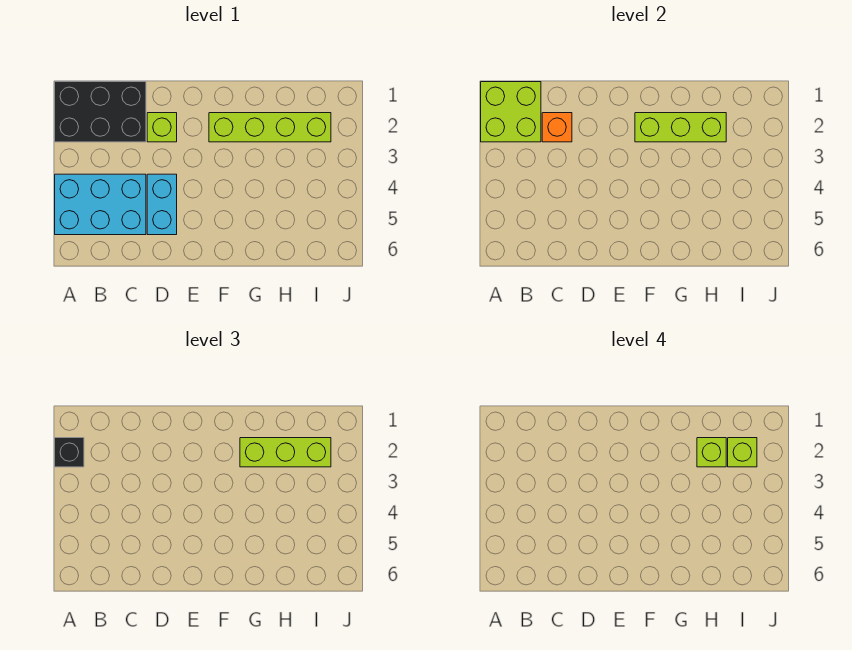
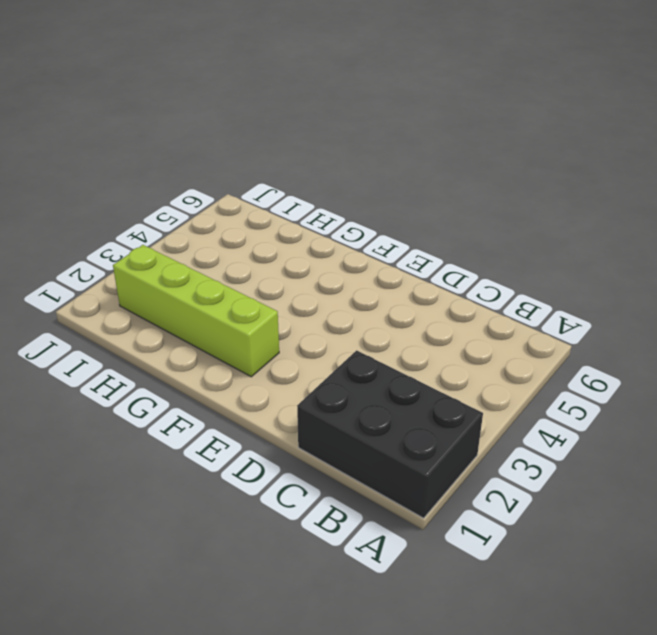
none -> cyan brick A4:C5 level 1
none -> lime brick D2 level 1
none -> cyan brick D4:D5 level 1

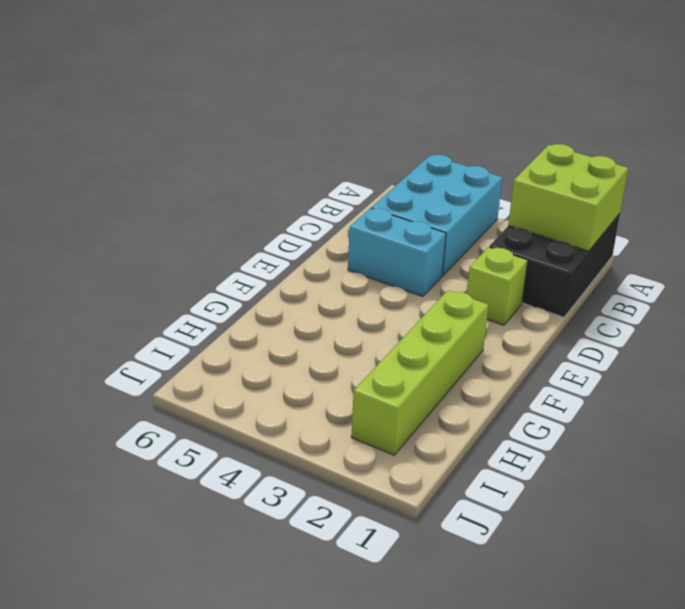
none -> orange brick C2 level 2
none -> lime brick F2:H2 level 2
none -> black brick A2 level 3

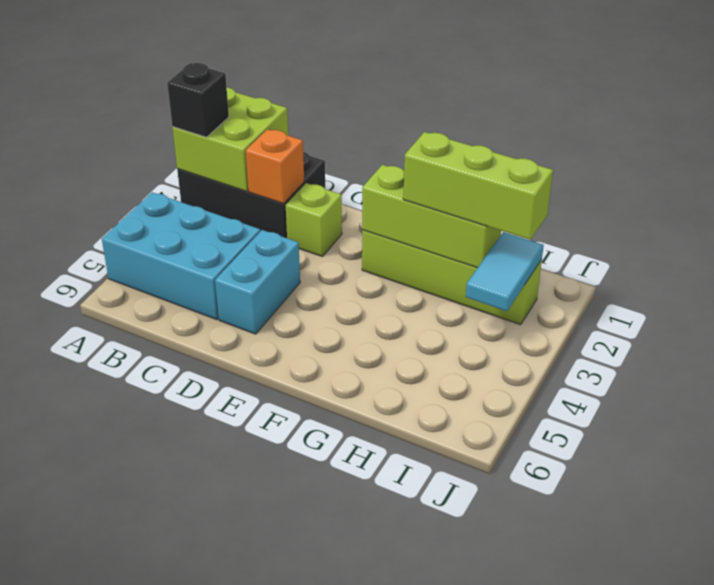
cyan tile I2:I3 level 2 -> none
none -> lime brick H2 level 4
none -> lime brick I2 level 4

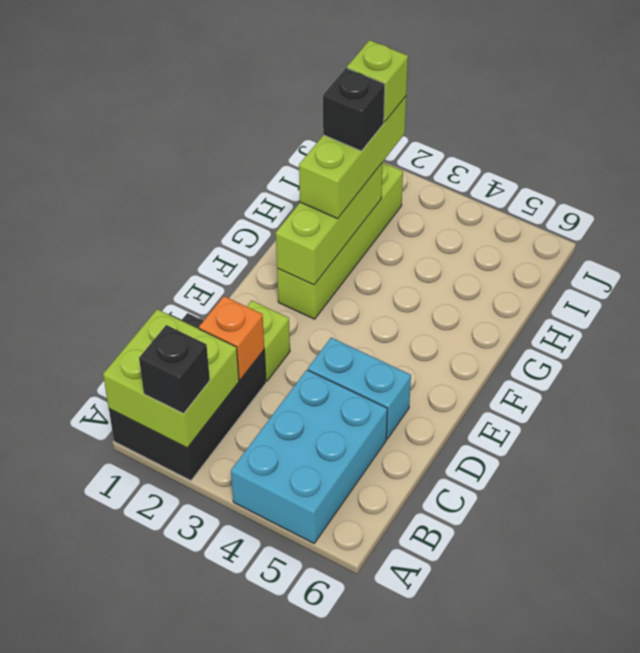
black brick H2 level 4 -> lime brick H2 level 4

